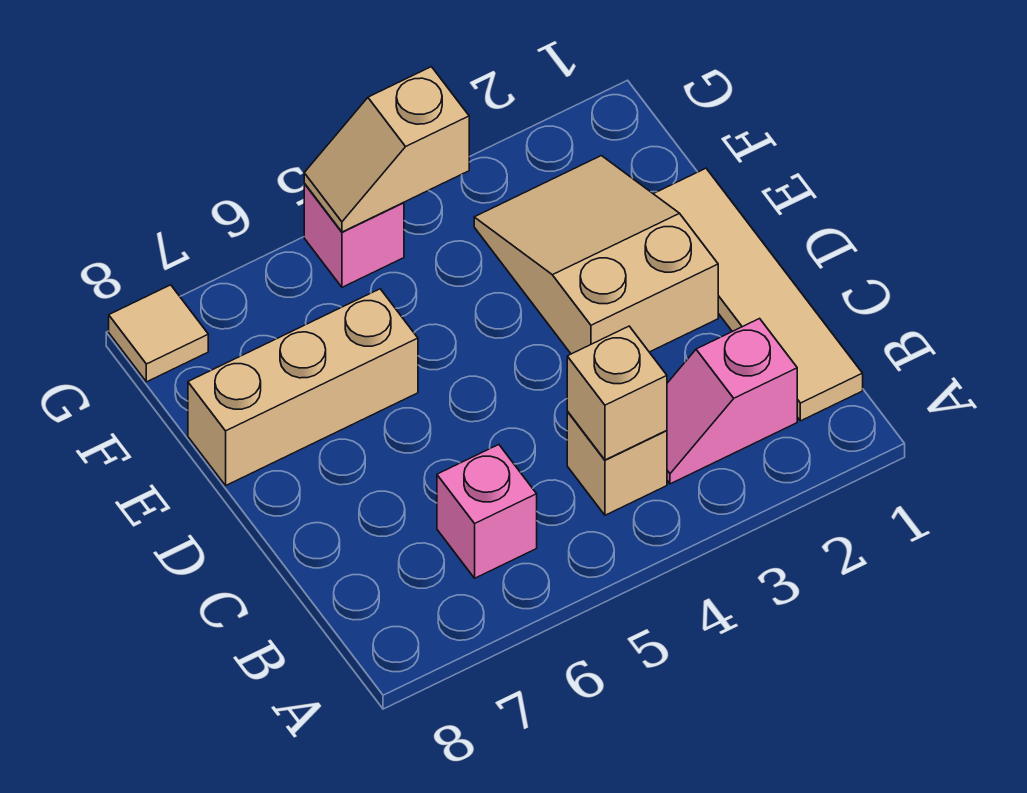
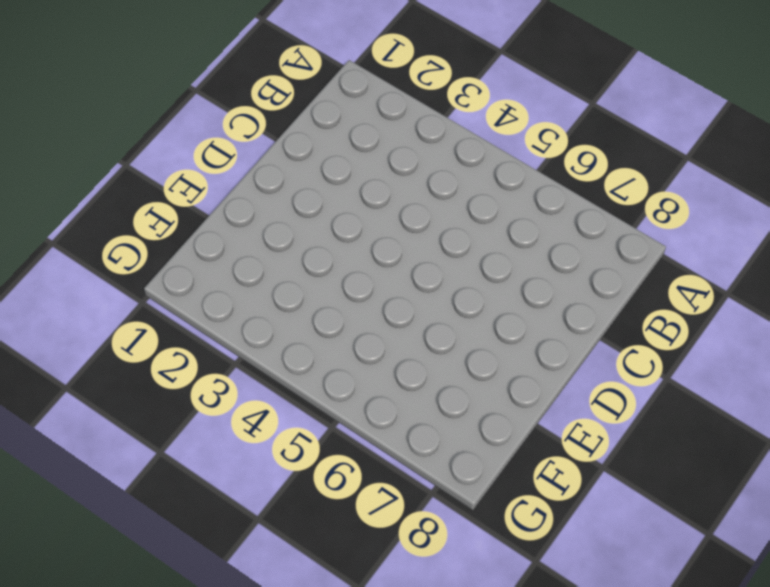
none -> tan tile B1:E1 level 1
none -> pink slope B2:B3 level 1 top 2

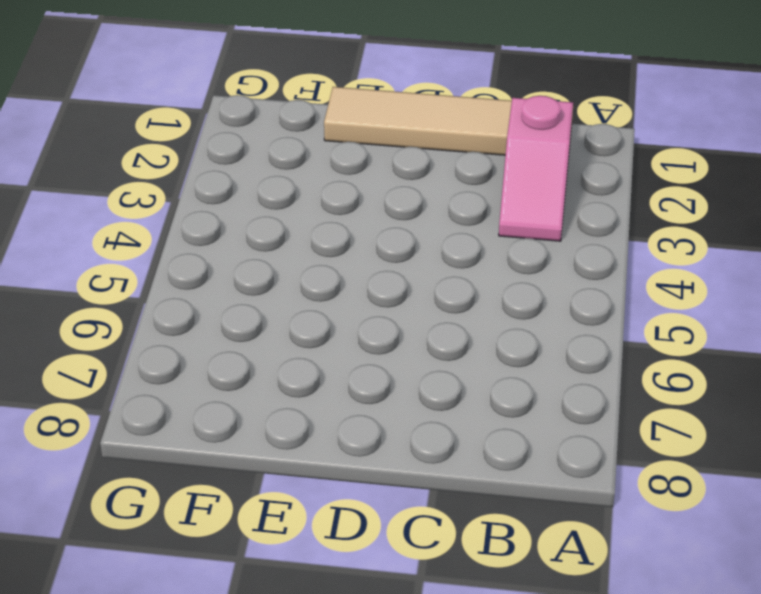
none -> tan brick B4 level 1
none -> pink brick B6 level 1

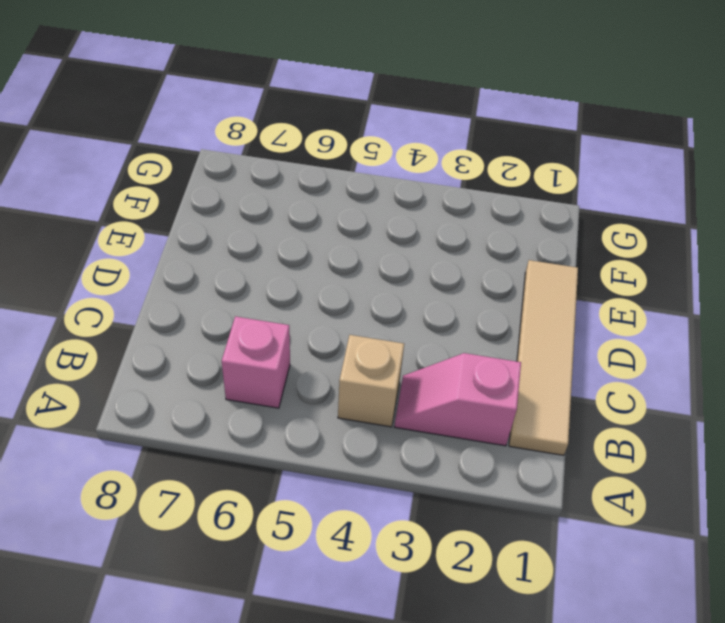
none -> tan slope D2:F3 level 1 top D
none -> tan brick E6:E8 level 1

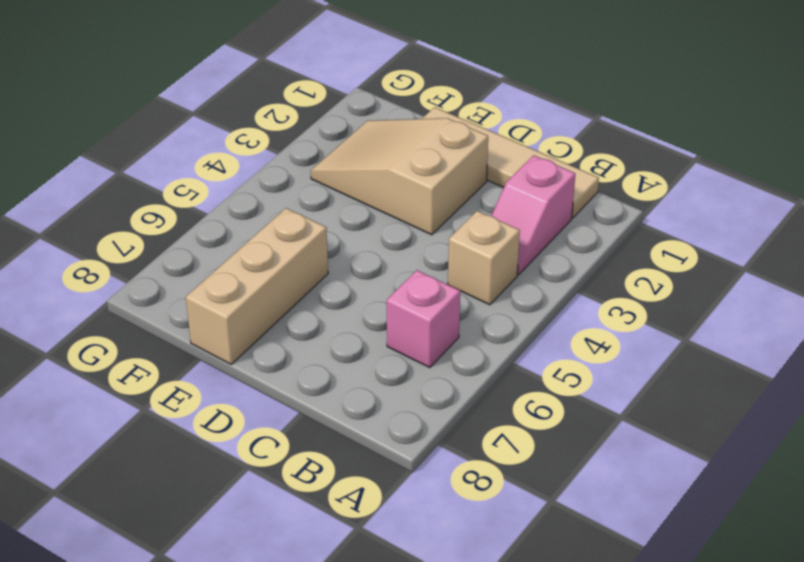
none -> pink brick G5 level 1
none -> tan tile G8 level 1

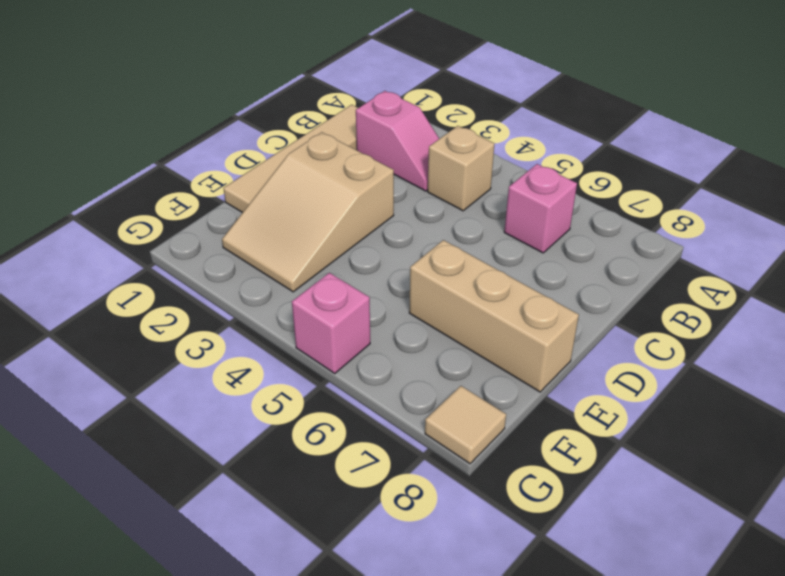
none -> tan brick B4 level 2
none -> tan slope G4:G5 level 2 top 4

